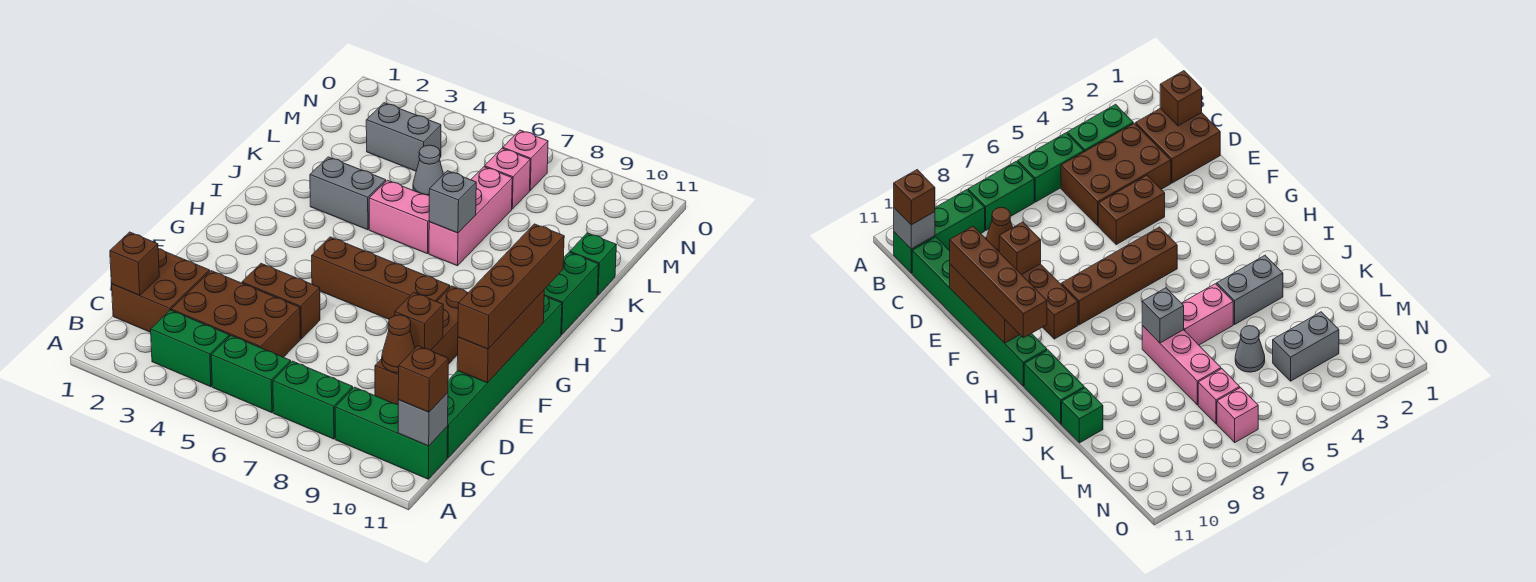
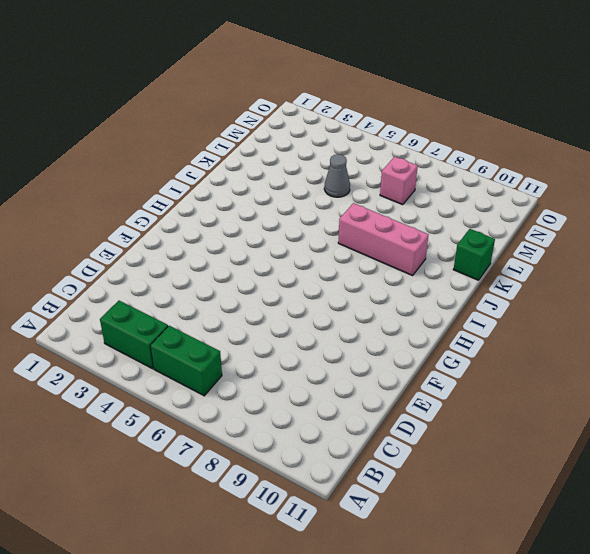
pink brick J7:J9 level 1 -> pink brick J7:L7 level 1
none -> green brick B7:B8 level 1
none -> green brick B9:B11 level 1
none -> brown brick C1:D2 level 1

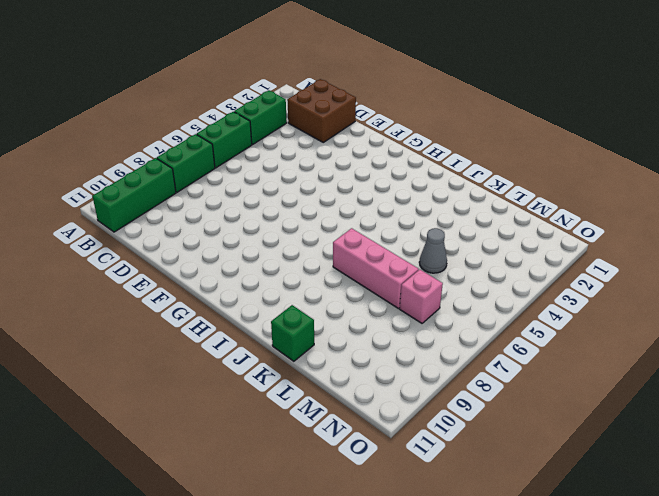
none -> brown brick C3:D5 level 1
none -> green brick C11:H11 level 1
none -> brown brick D9:G9 level 1

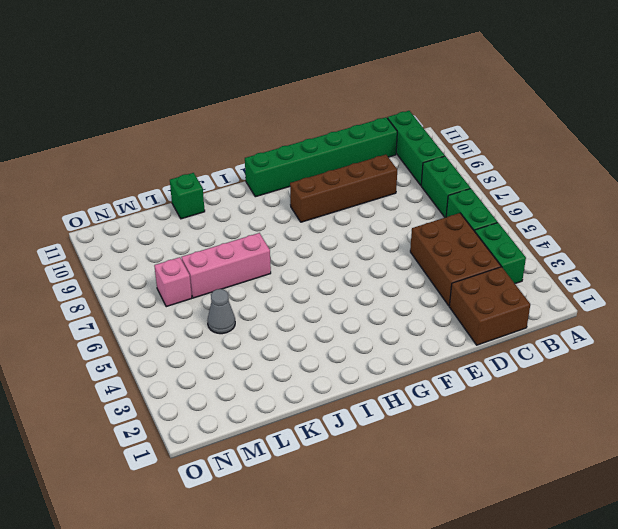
none -> brown brick E4:E5 level 1
none -> brown brick G5:G8 level 1
none -> green brick I11:J11 level 1

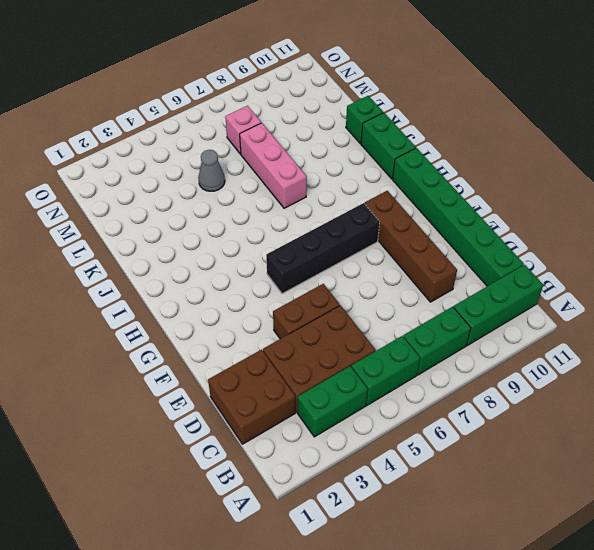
black brick G5:G8 level 1 -> brown brick G5:G8 level 1
none -> grey brick J3:J4 level 1
none -> pink brick J5:J6 level 1
none -> grey brick M3:M4 level 1

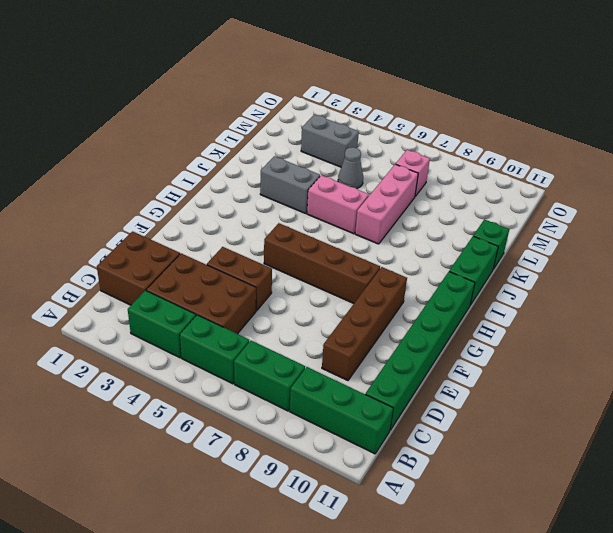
none -> pink brick N7 level 1
none -> grey brick B11 level 2
none -> brown brick C1 level 2

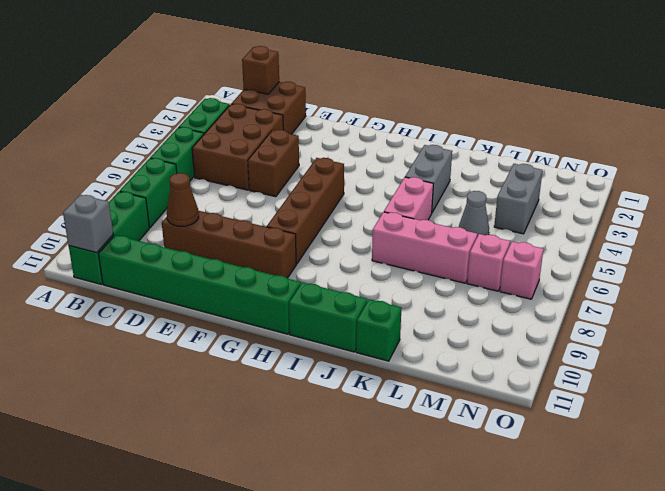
none -> brown brick E9 level 2
none -> brown brick E11:G11 level 2
none -> grey brick J7 level 2

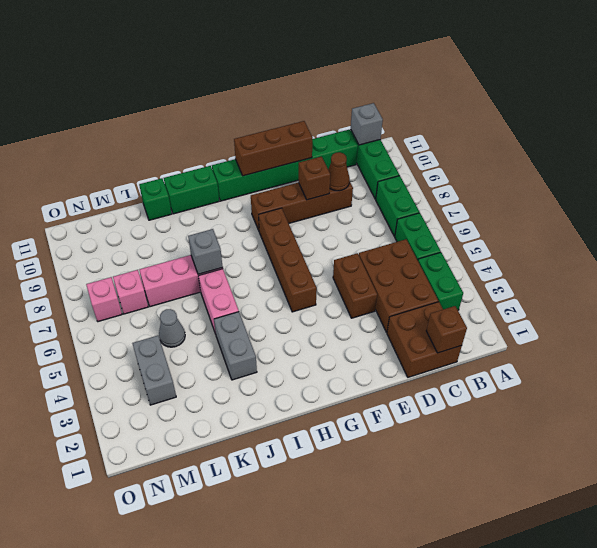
none -> brown brick B11 level 3
none -> brown brick E11:H11 level 3

